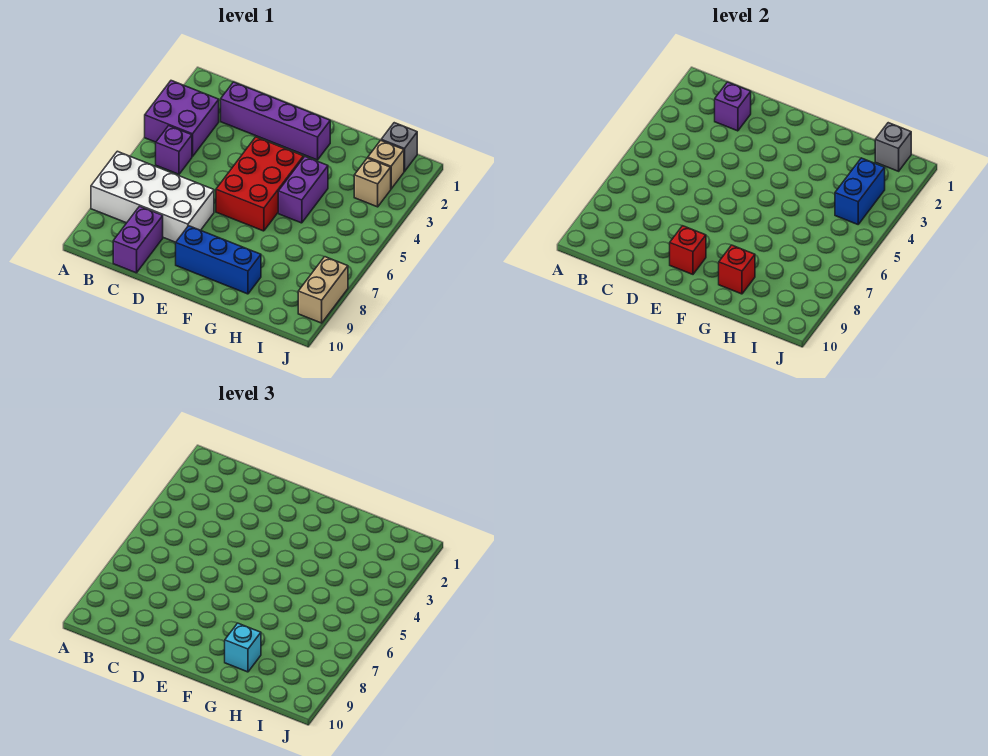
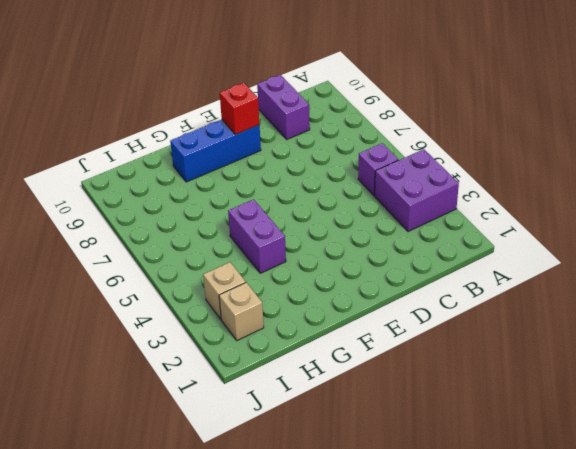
none -> white brick A7:D8 level 1
none -> purple brick C2:F2 level 1
none -> red brick E4:F6 level 1

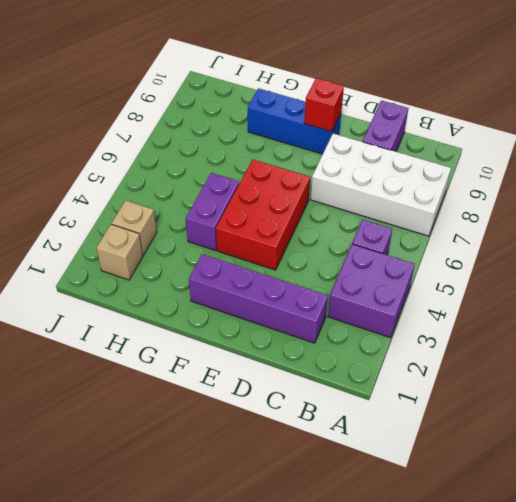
none -> grey brick I1 level 1
none -> tan brick J8:J9 level 1
none -> purple brick C2 level 2

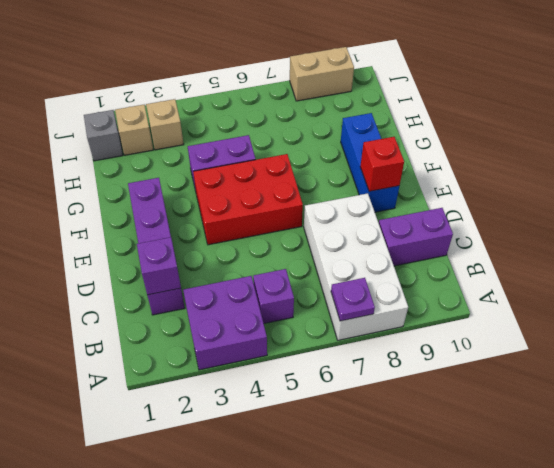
purple plate A7 level 2 -> none
none -> red brick G9 level 2
none -> grey brick I1 level 2
none -> blue brick I3:I4 level 2

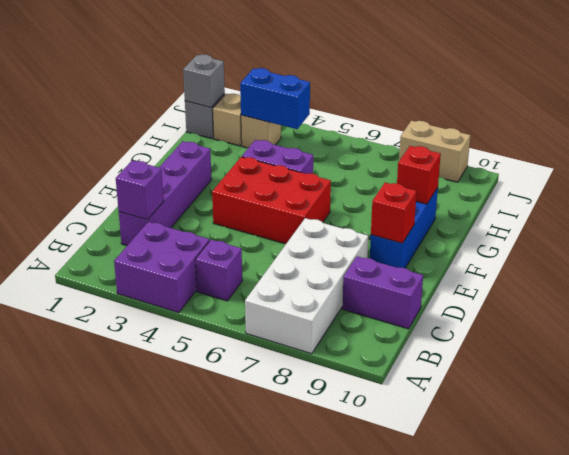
none -> cyan brick G9 level 3

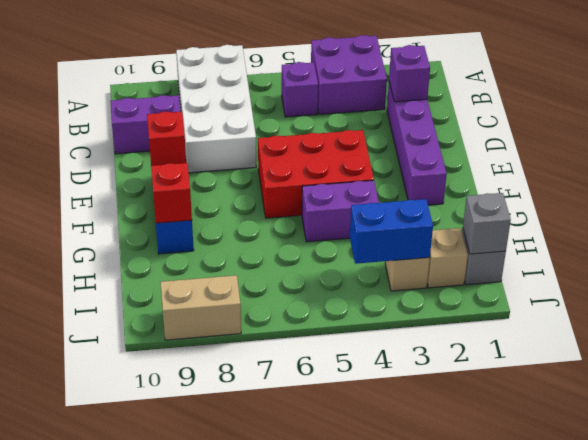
none -> cyan brick G9 level 3

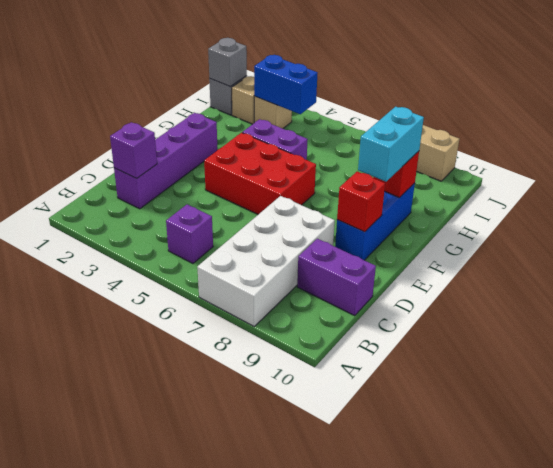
cyan brick F9:G9 level 3 -> cyan brick G9 level 3
none -> purple brick A3:B4 level 1

